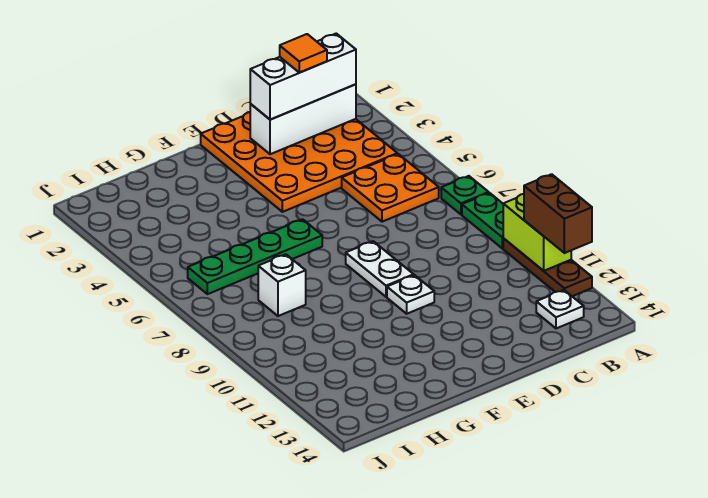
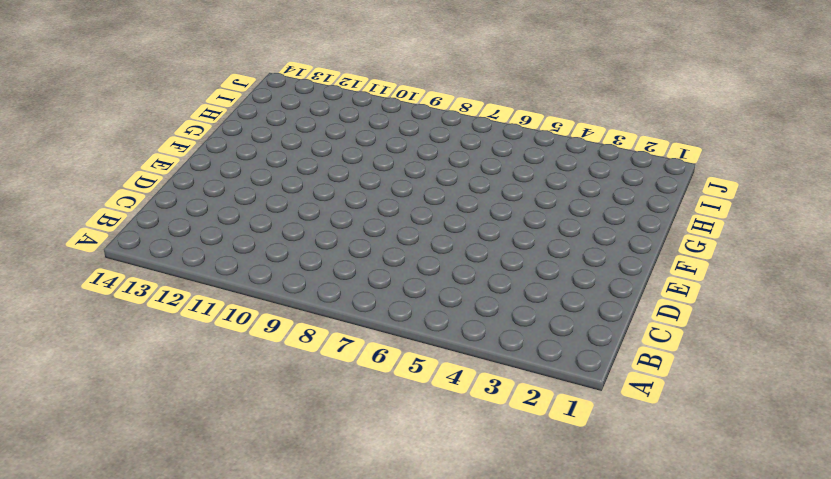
none -> green plate A7 level 1
none -> green plate A8:A9 level 1
none -> brown plate A10:A12 level 1

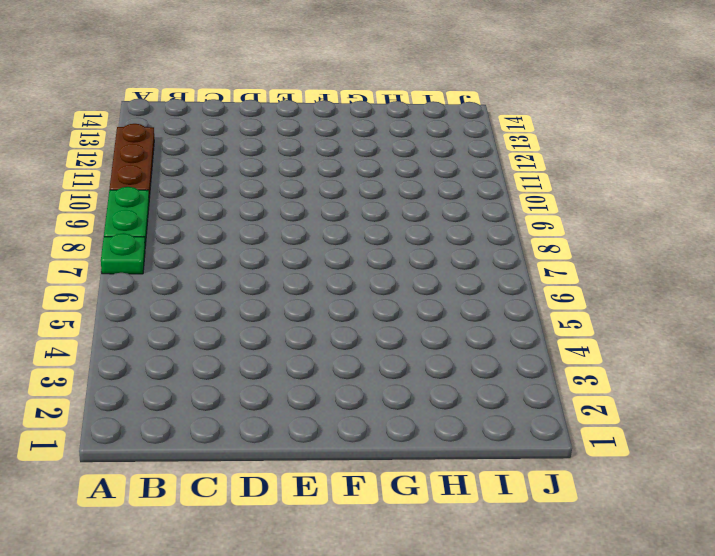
none -> orange plate B1:E4 level 1
none -> orange plate B5:C6 level 1
none -> white plate B13 level 1

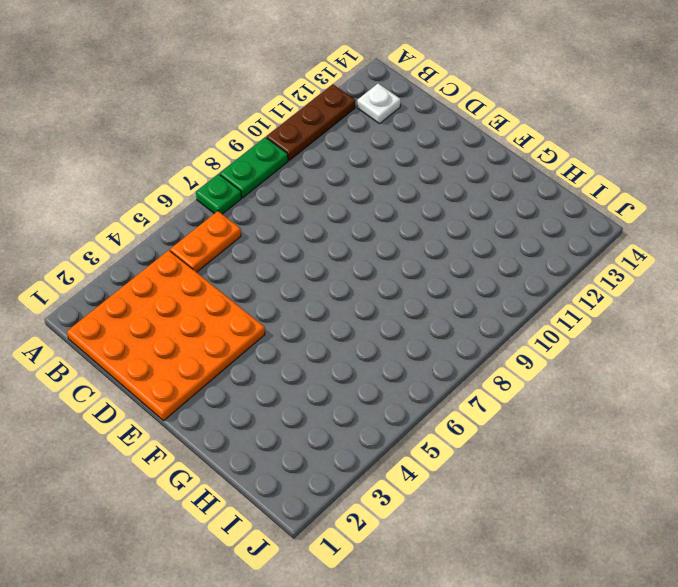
orange plate B5:B6 level 1 -> orange plate B5:C6 level 1
none -> white plate E8:E9 level 1
none -> white plate E10 level 1
none -> green plate F6:I6 level 1

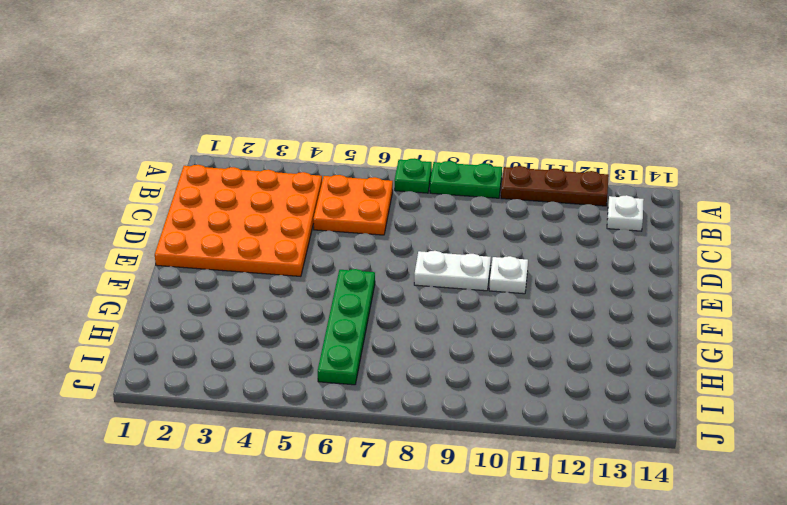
none -> white brick H8 level 1
none -> lime brick A10:A11 level 2
none -> white brick B2:D2 level 2

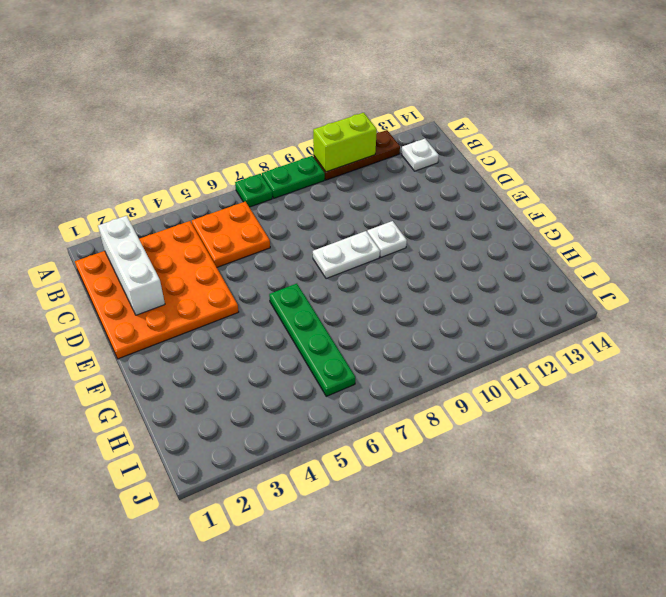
none -> white brick H8 level 1
none -> brown brick A11:A12 level 3
none -> white brick B2:D2 level 3

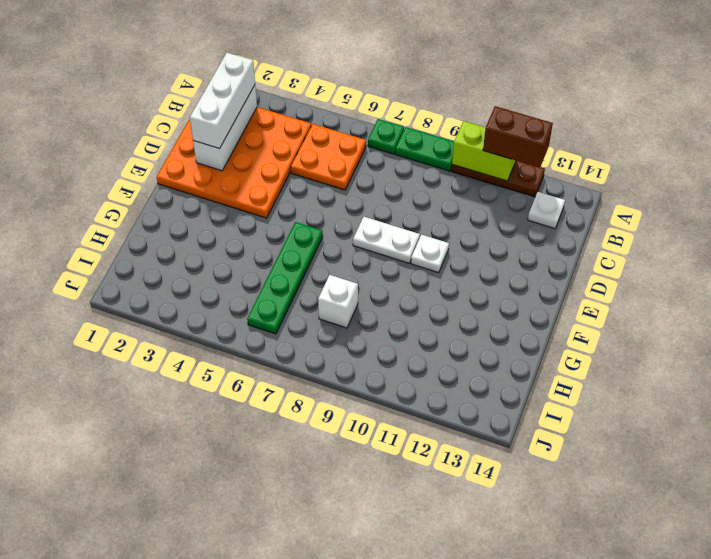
none -> orange tile C2 level 4

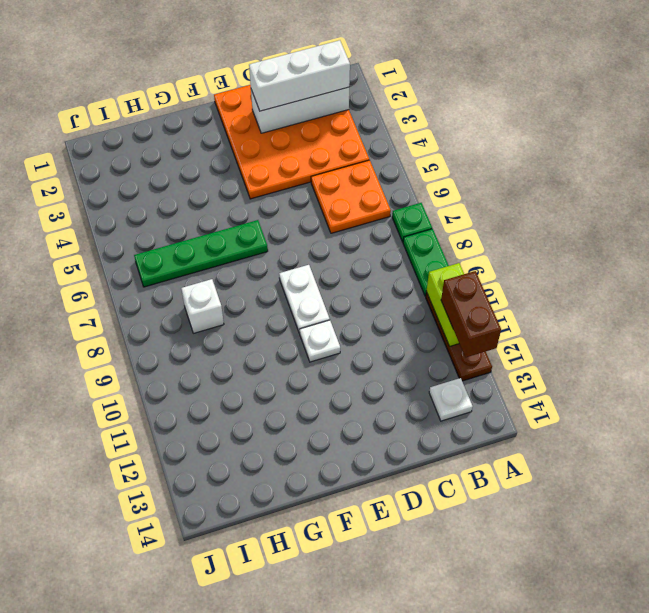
none -> orange tile C2 level 4

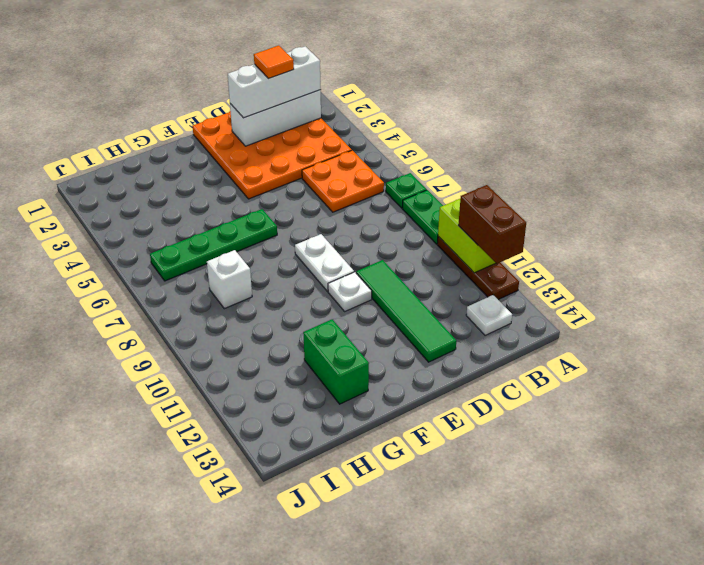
green tile D10:D13 level 1 -> none
green brick G12:G13 level 1 -> none

